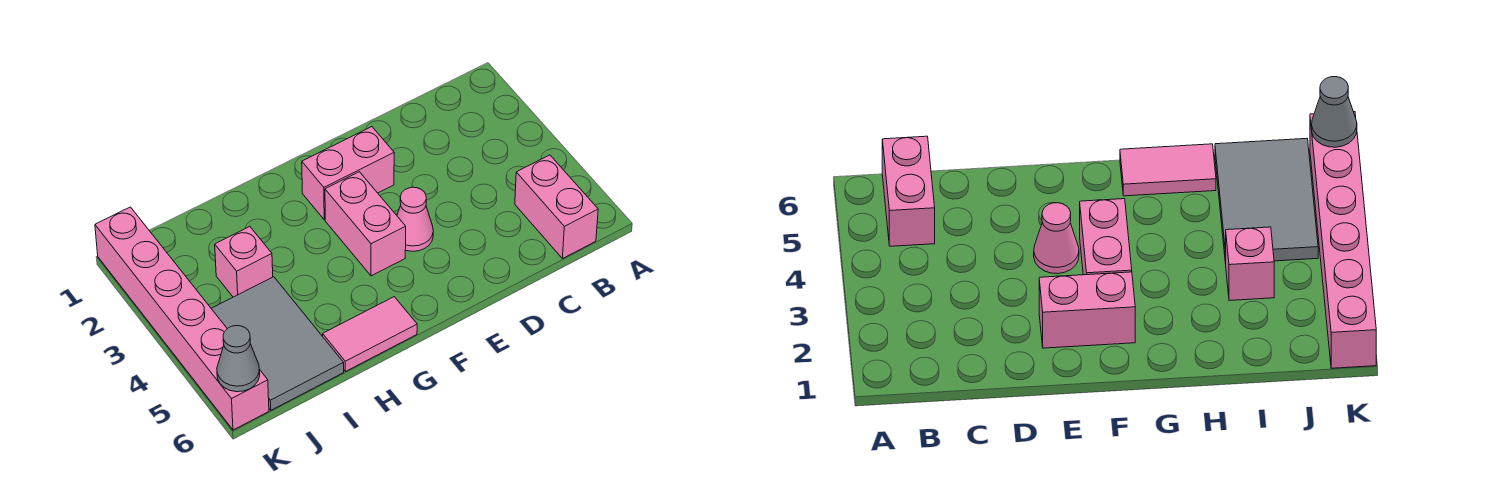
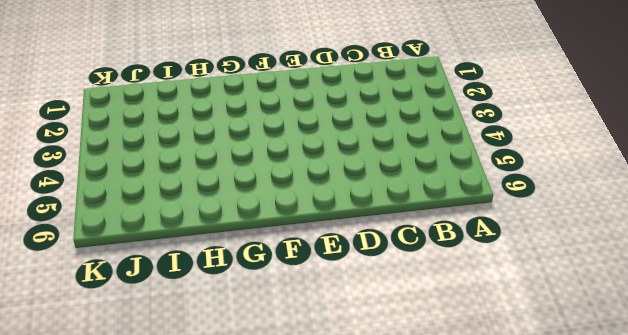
none -> pink brick B5:B6 level 1
none -> pink brick E2:F2 level 1

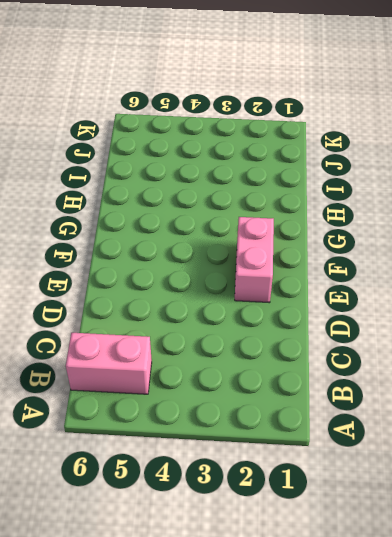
none -> pink cone E4 level 1
none -> pink brick F3:F4 level 1

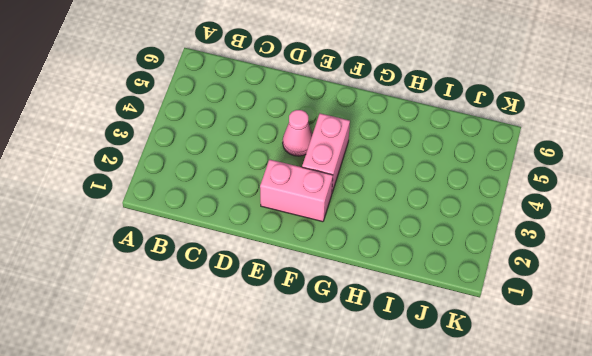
none -> pink brick B5:B6 level 1
none -> pink tile G6:H6 level 1

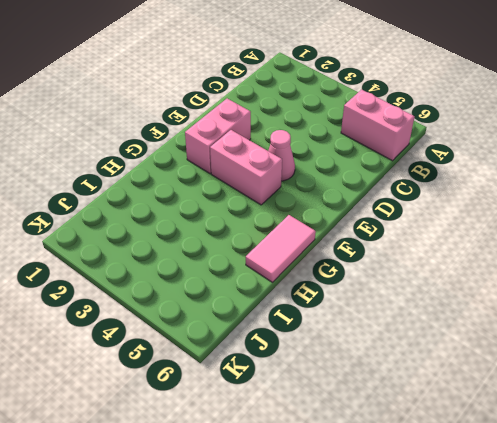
none -> pink brick I3 level 1
none -> grey tile I4:J6 level 1

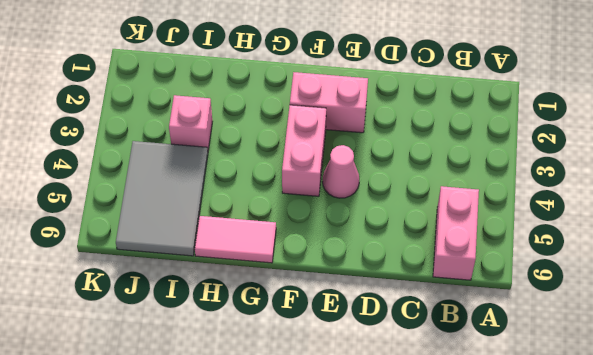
none -> pink brick K1:K6 level 1
none -> grey cone K6 level 2

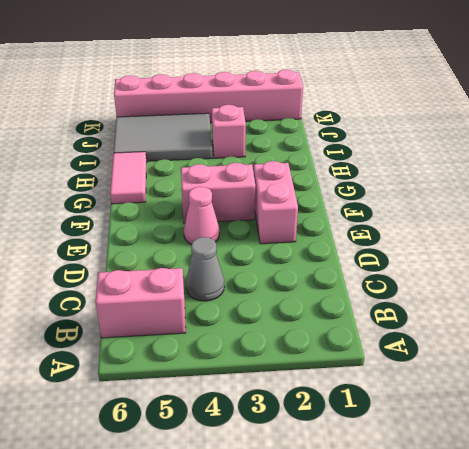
grey cone C4 level 1 -> grey cone K6 level 2

